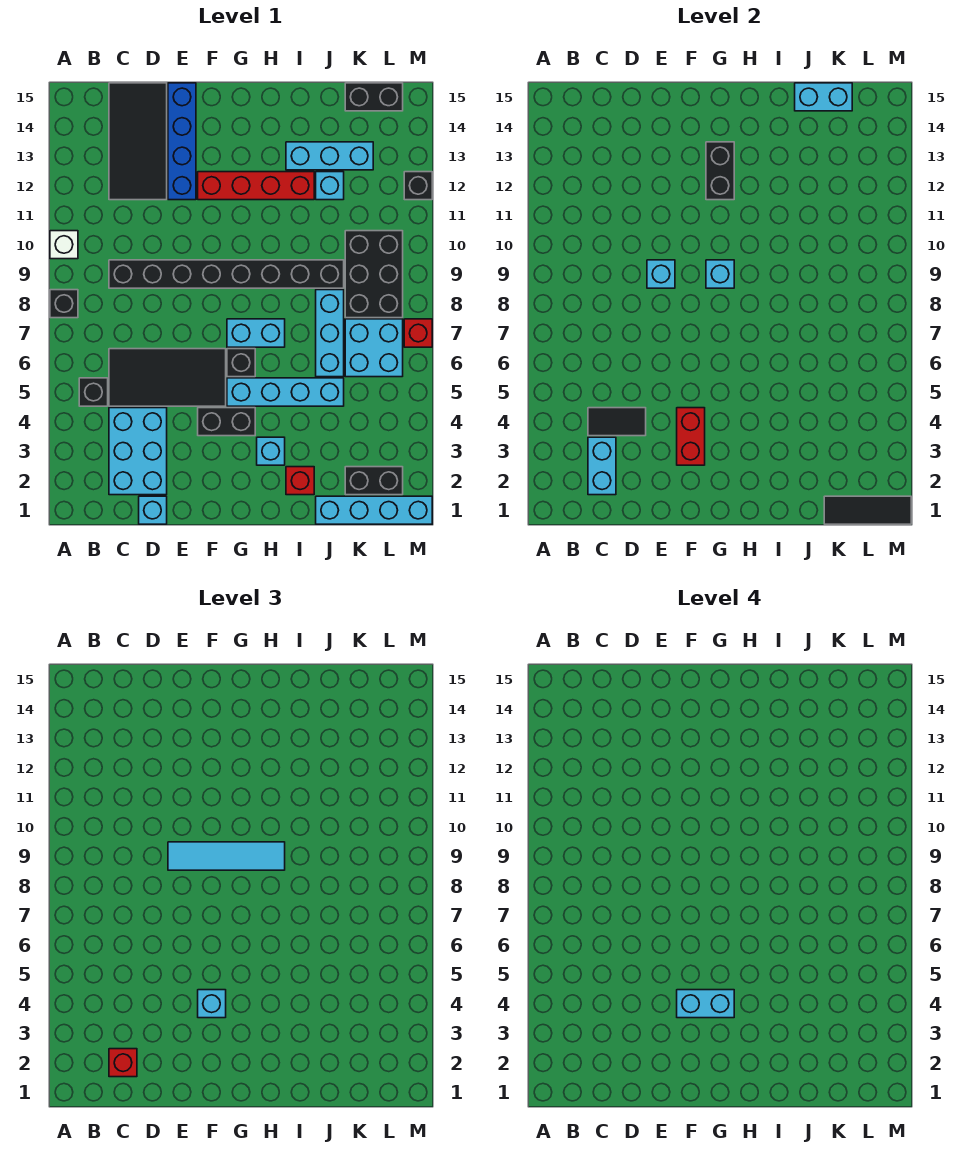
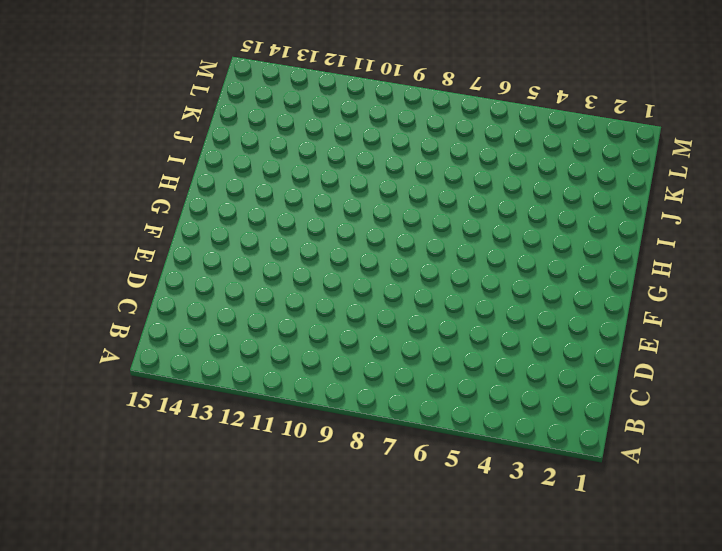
none -> black brick A8 level 1
none -> white brick A10 level 1
none -> black brick B5 level 1
none -> cyan brick C2:D4 level 1

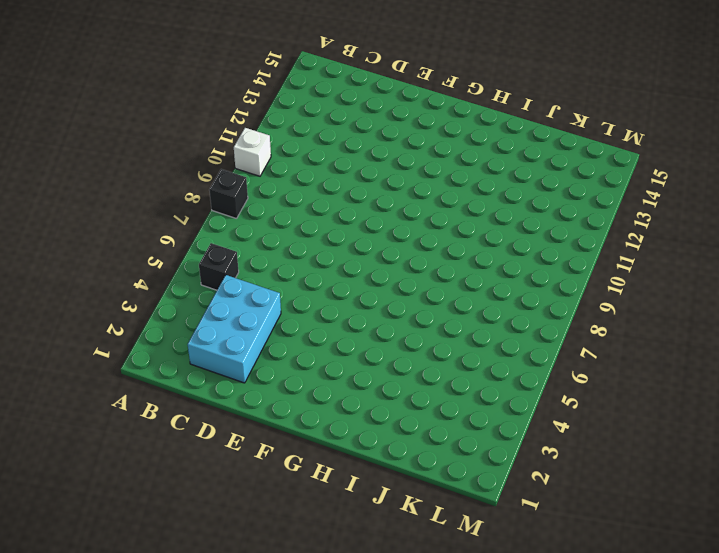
none -> black tile C5:F6 level 1
none -> black brick C9:J9 level 1
none -> black tile C12:D15 level 1
none -> cyan brick D1 level 1

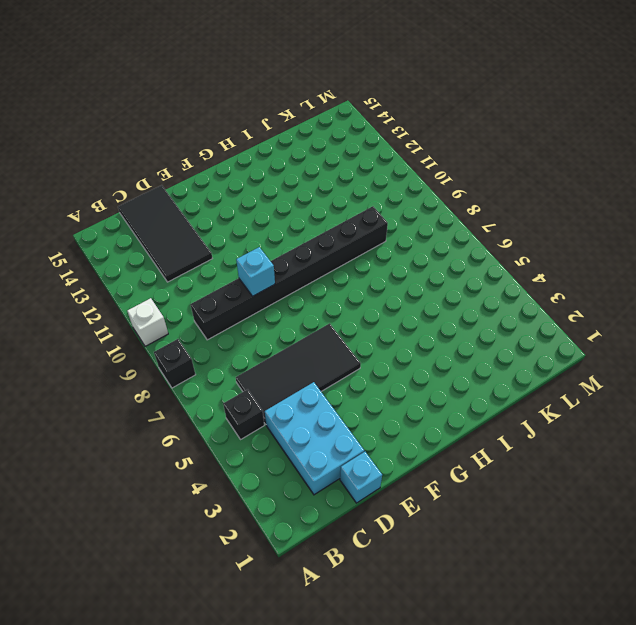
none -> blue brick E12:E15 level 1
none -> black brick F4:G4 level 1
none -> red brick F12:I12 level 1
none -> cyan brick G5:J5 level 1

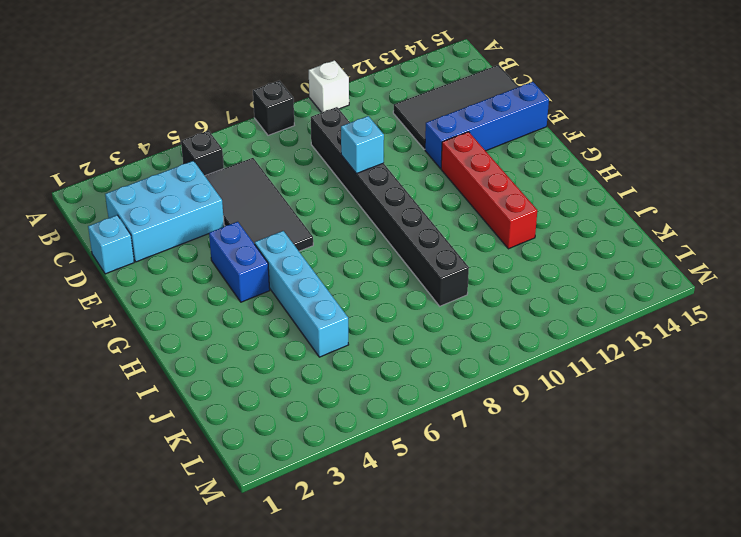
blue brick F4:G4 level 1 -> black brick F4:G4 level 1
none -> black brick G6 level 1
none -> cyan brick G7:H7 level 1
none -> cyan brick H3 level 1
none -> red brick I2 level 1

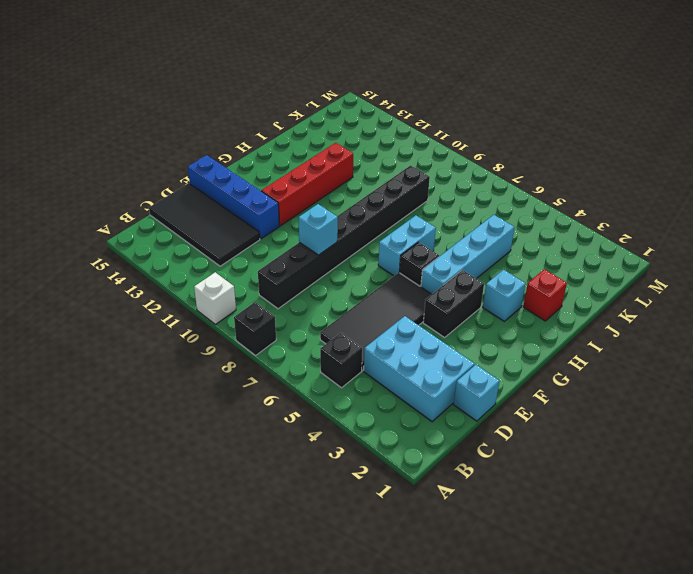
none -> cyan brick I13:K13 level 1
none -> cyan brick J1:M1 level 1
none -> cyan brick J6:J8 level 1
none -> cyan brick J12 level 1

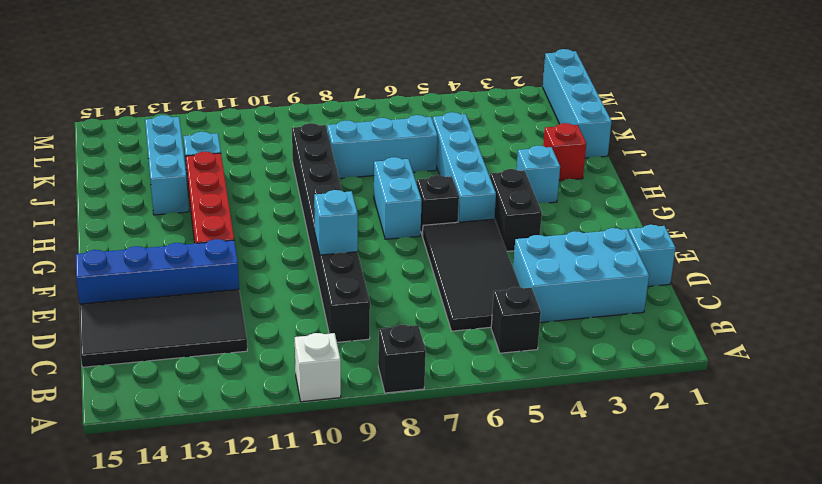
none -> black brick K2:L2 level 1
none -> cyan brick K6:L7 level 1
none -> black brick K8:L10 level 1
none -> black brick K15:L15 level 1

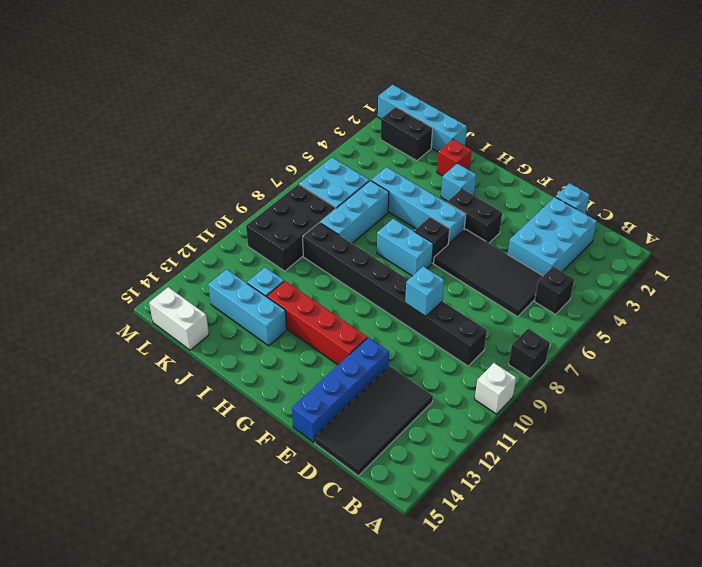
white brick K15:L15 level 1 -> black brick K15:L15 level 1
none -> red brick M7 level 1
none -> black brick M12 level 1
none -> cyan brick C2:C3 level 2
none -> black tile C4:D4 level 2

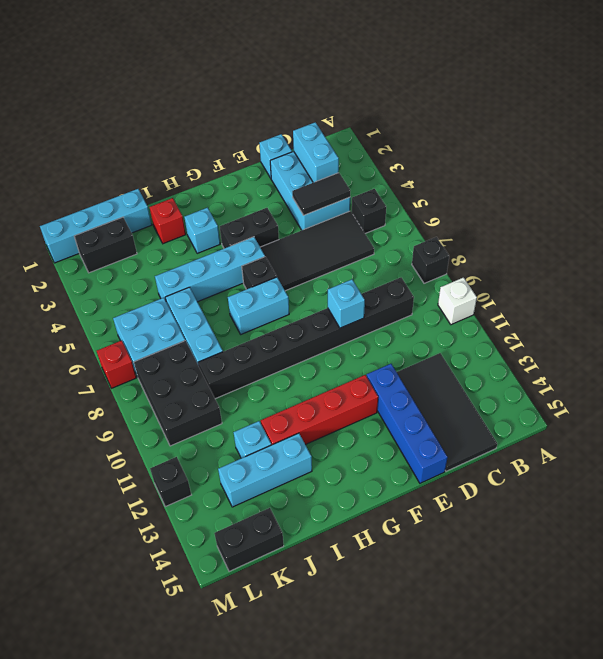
none -> red brick F3:F4 level 2
none -> cyan brick G9 level 2
none -> black brick G12:G13 level 2
none -> cyan brick J15:K15 level 2

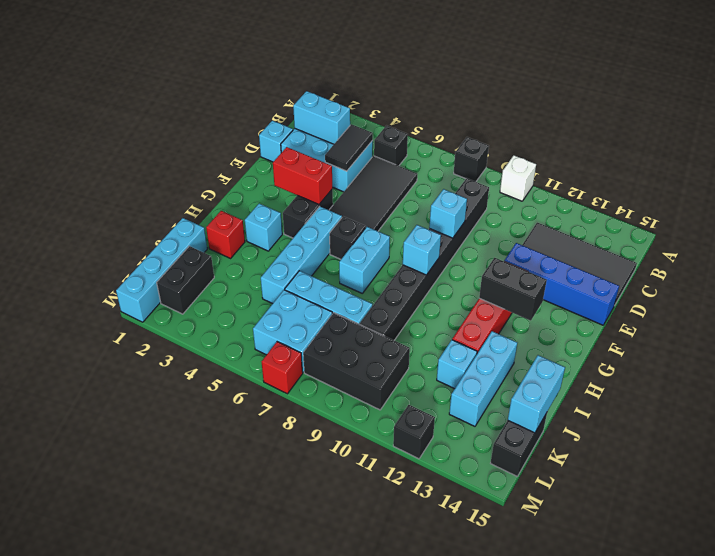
none -> black tile K1:M1 level 2
none -> red brick C2 level 3
none -> cyan tile E9:H9 level 3
none -> cyan brick F4 level 3

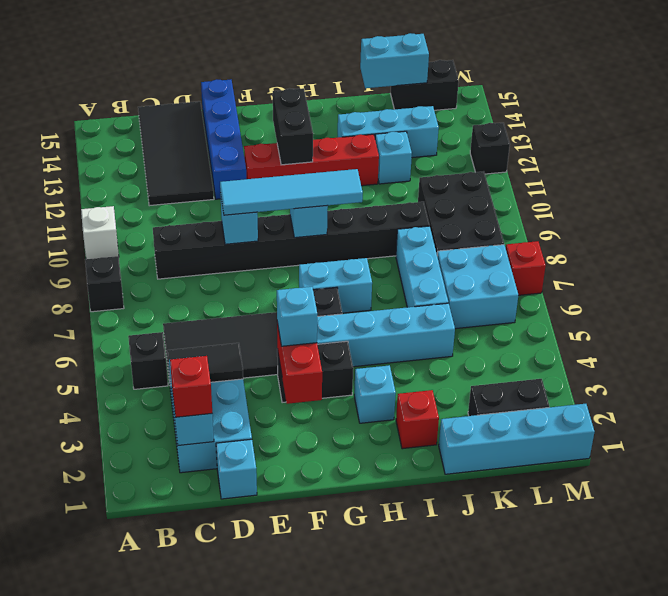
none -> black tile K1:M1 level 2
none -> cyan brick F4:G4 level 4

